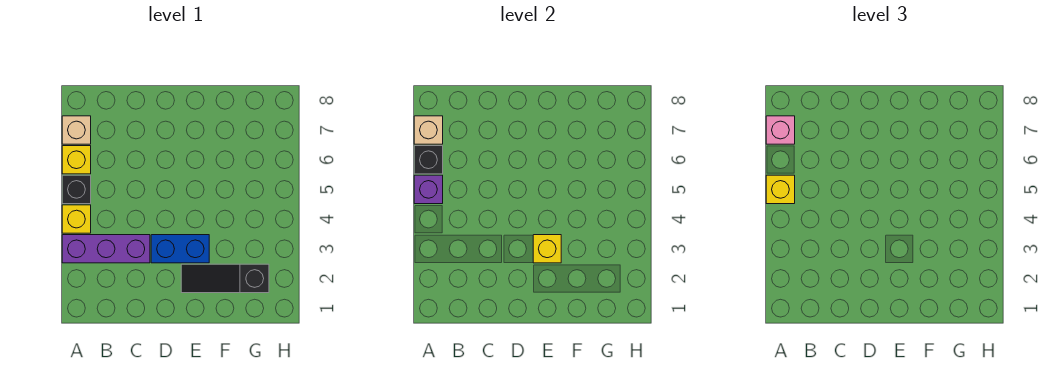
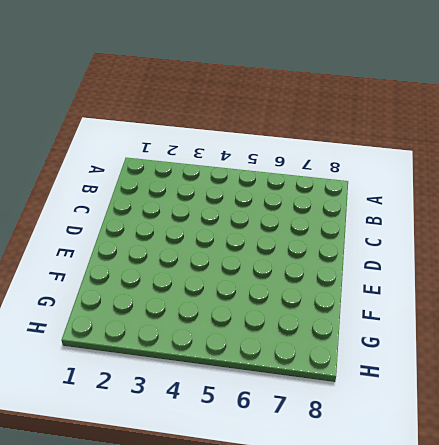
none -> purple brick A3:C3 level 1
none -> yellow brick A4 level 1
none -> black brick A5 level 1

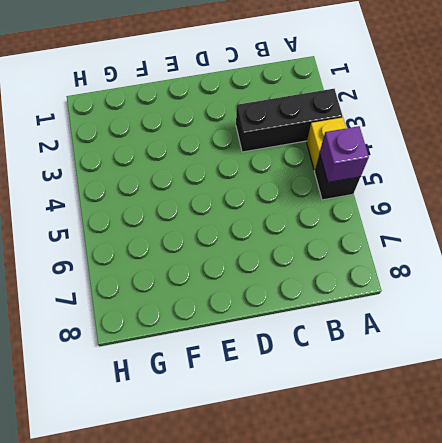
black brick A3:C3 level 1 -> purple brick A3:C3 level 1
none -> yellow brick A6 level 1
none -> tan brick A7 level 1
none -> blue brick D3:E3 level 1

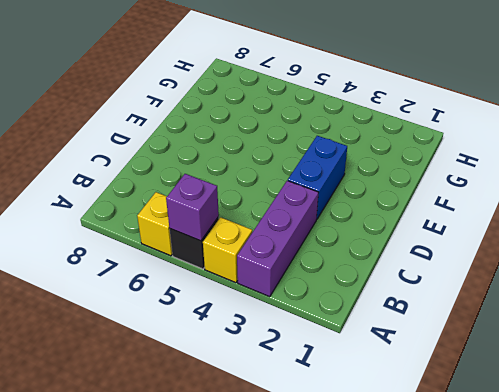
none -> tan brick A7 level 1
none -> black slope E2:G2 level 1 top G
none -> black brick A6 level 2

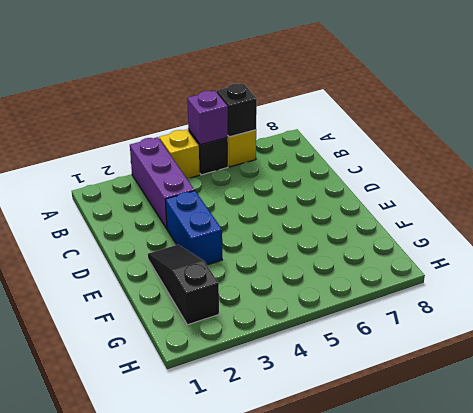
none -> tan brick A7 level 1
none -> tan brick A7 level 2
none -> yellow brick E3 level 2

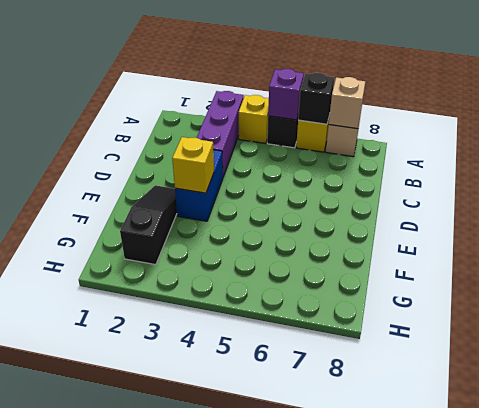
none -> yellow brick A5 level 3
none -> pink brick A7 level 3

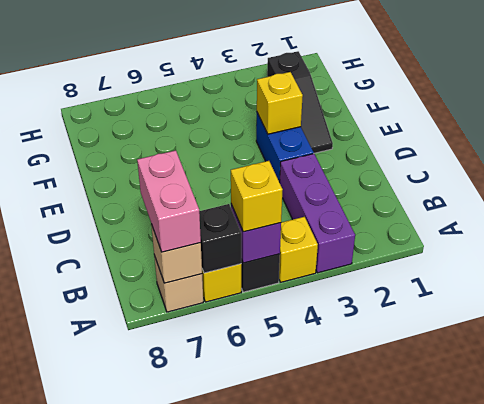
pink brick A7:B7 level 3 -> pink brick A7 level 3

